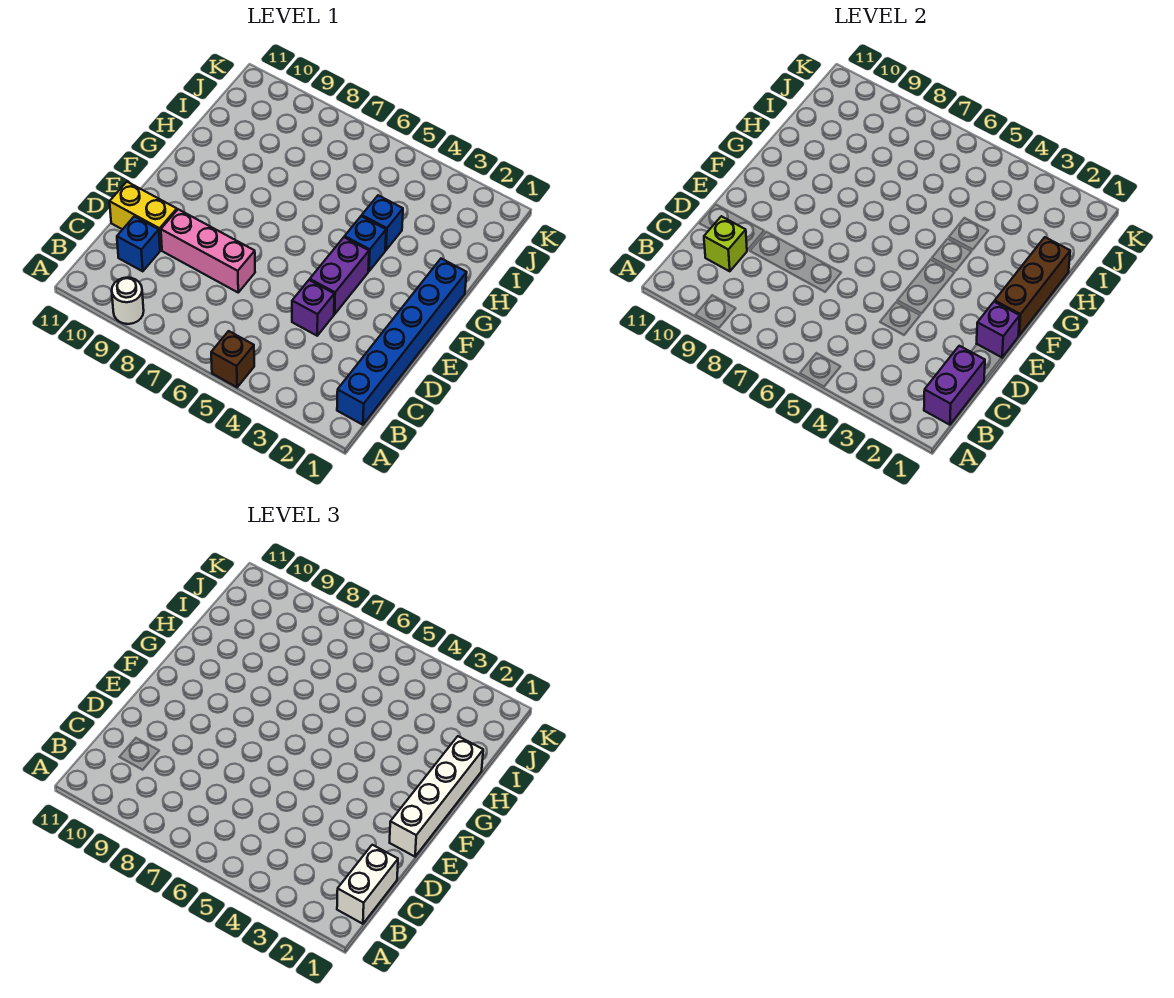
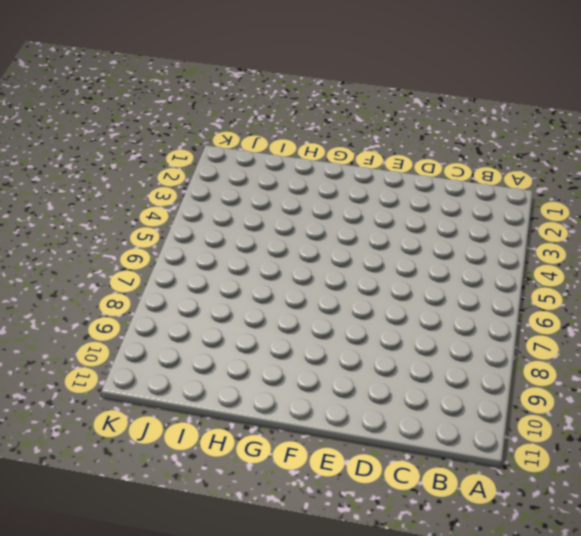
none -> brown brick A5 level 1
none -> white round brick A9 level 1
none -> blue brick B1:G1 level 1

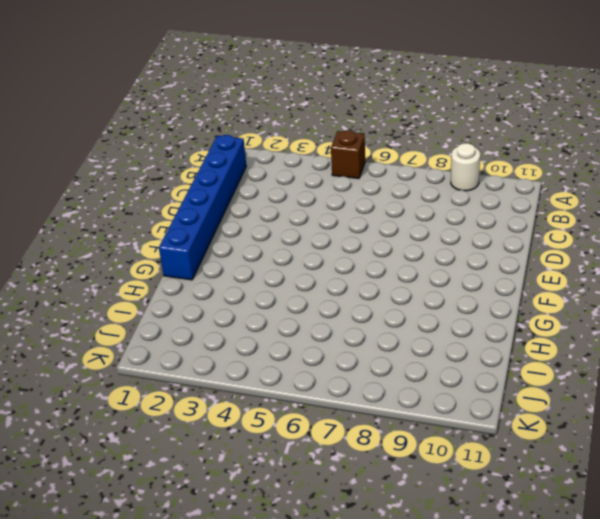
none -> blue brick C10 level 1
none -> purple brick D4 level 1
none -> pink brick D7:D9 level 1

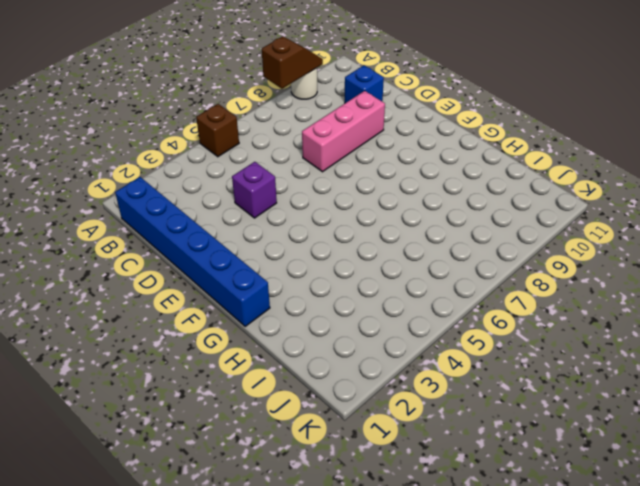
brown slope A8:A9 level 2 top 8 -> none
none -> yellow brick D10:D11 level 1
none -> purple brick E4:F4 level 1
none -> blue brick G4 level 1

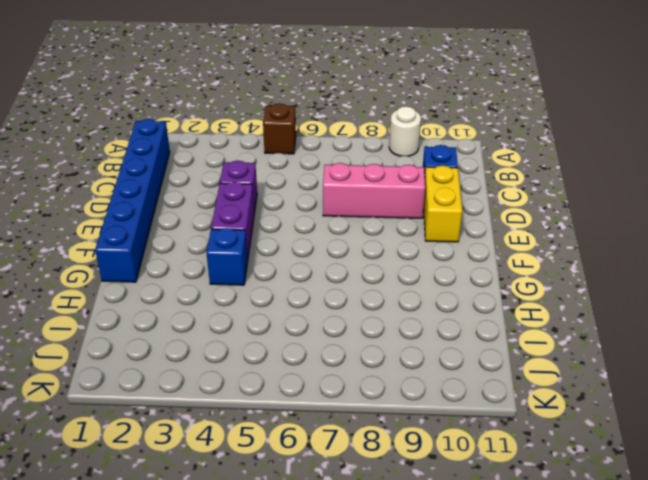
yellow brick D10:E10 level 1 -> yellow brick D10:D11 level 1
none -> blue brick H4 level 1
none -> purple brick B1:C1 level 2
none -> lime brick C10 level 2

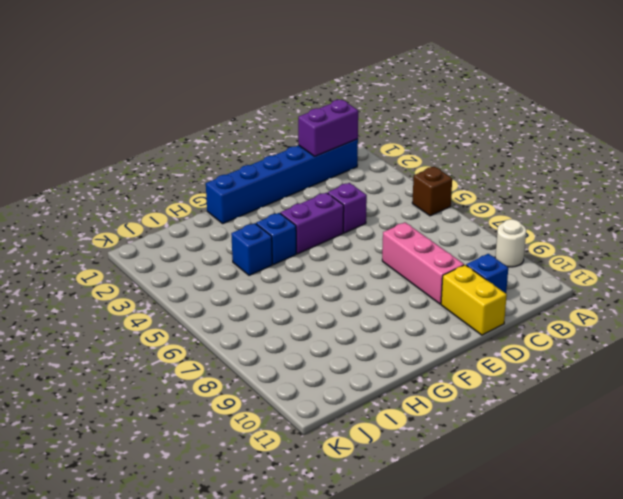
none -> lime brick C10 level 2
none -> purple brick E1 level 2
none -> brown brick F1:H1 level 2

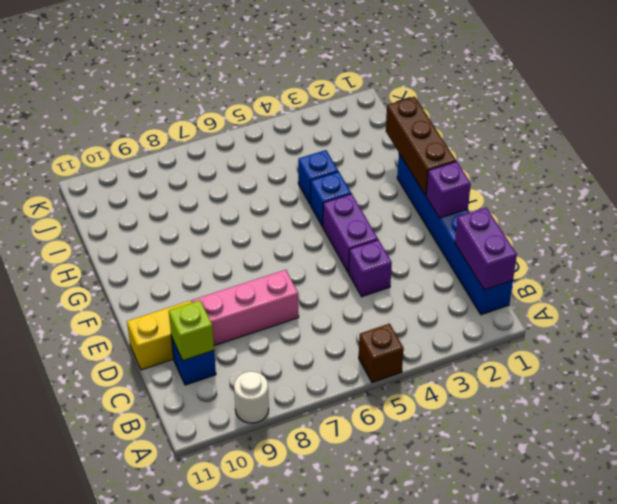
none -> white brick B1:C1 level 3
none -> white brick E1:H1 level 3

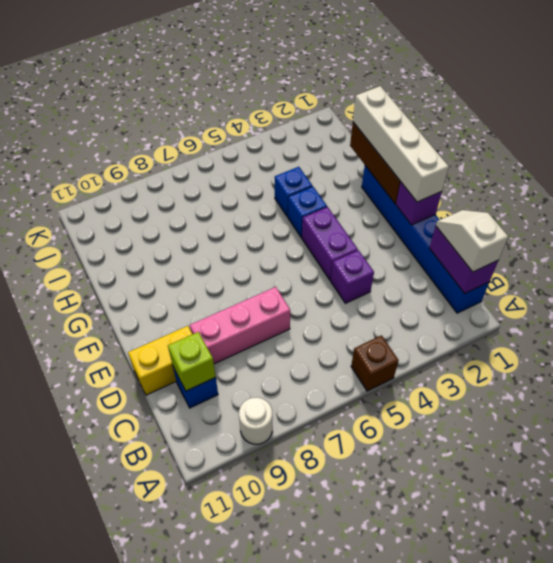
white slope B1:C1 level 3 top B -> white brick B1:C1 level 3

